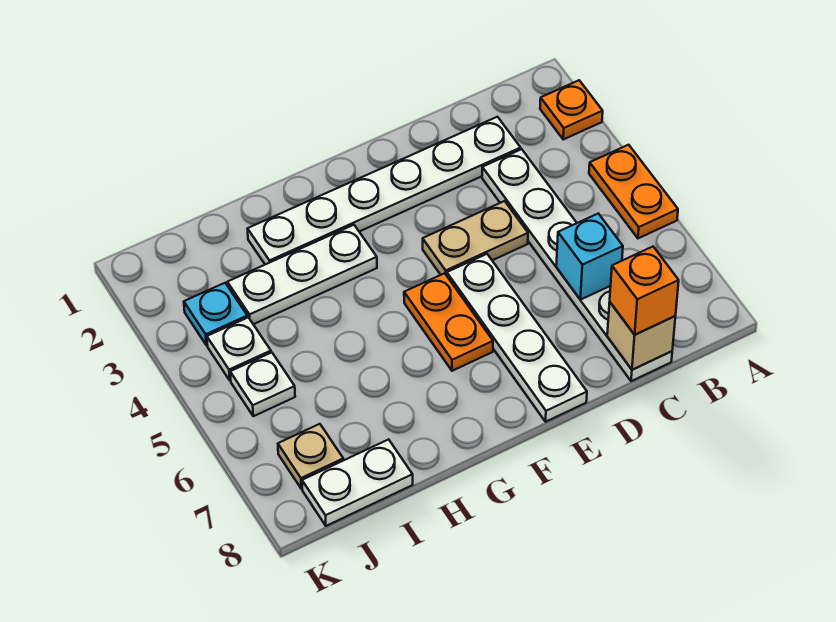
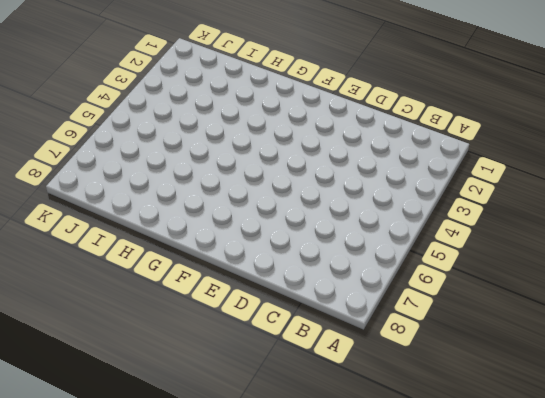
none -> orange plate A2 level 1
none -> orange plate A4:A5 level 1
none -> white plate C2:H2 level 1

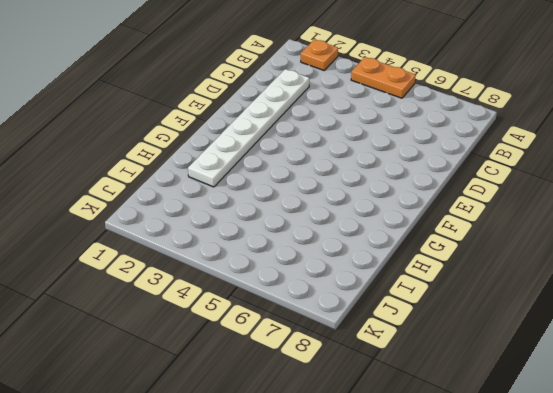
none -> white plate C3:C8 level 1
none -> tan plate D4:E4 level 1
none -> white plate E5:E8 level 1

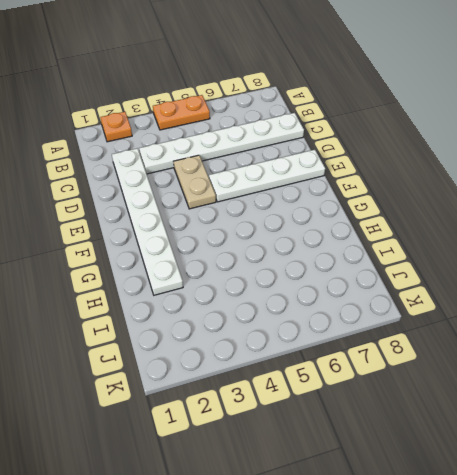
none -> orange plate F5:F6 level 1
none -> white plate G3:I3 level 1
none -> white plate I8:J8 level 1

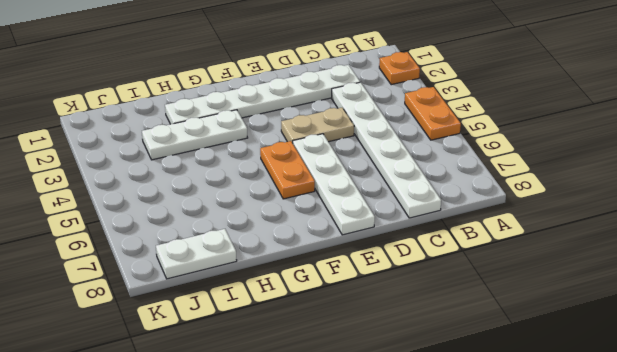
none -> cyan plate J3 level 1
none -> white plate J4 level 1
none -> white plate J5 level 1

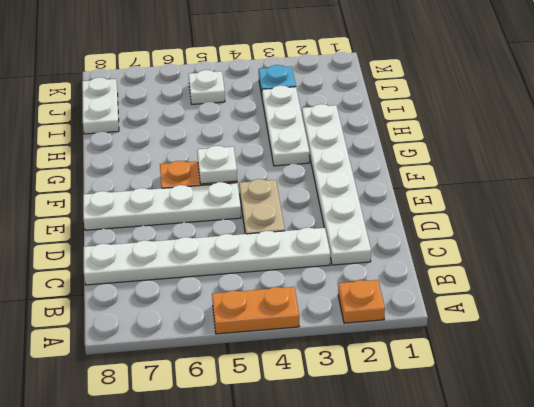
white plate F5 level 2 -> white plate J4 level 1
none -> tan plate J7 level 1
none -> cyan brick C6 level 2
none -> tan brick C8 level 2

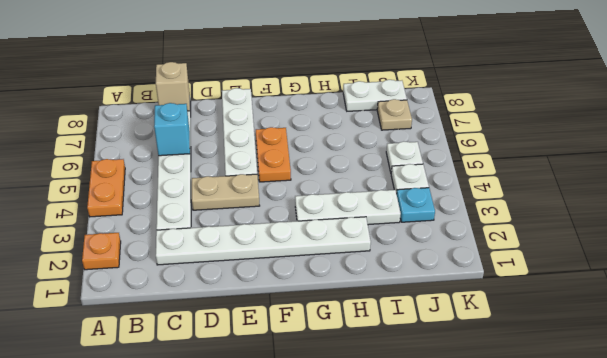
none -> orange brick C8 level 3

